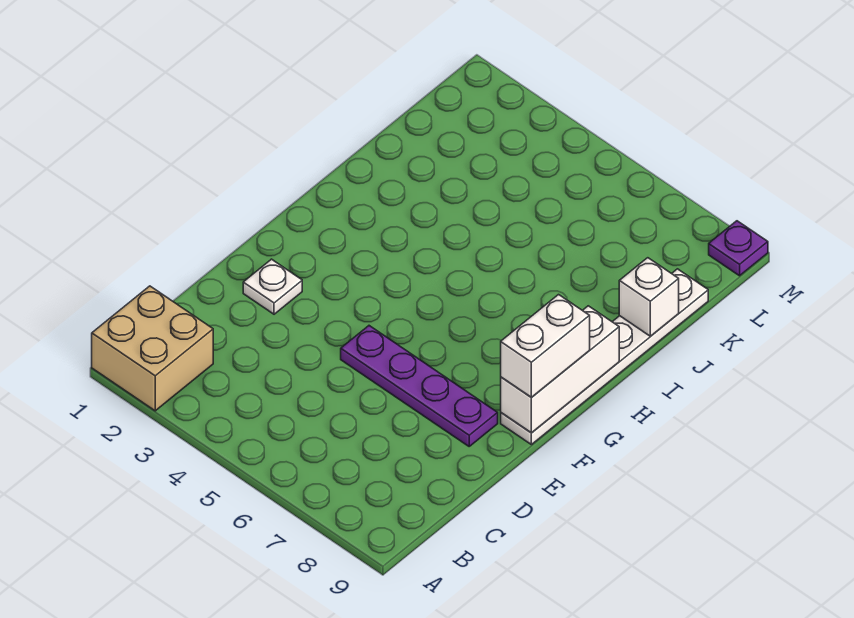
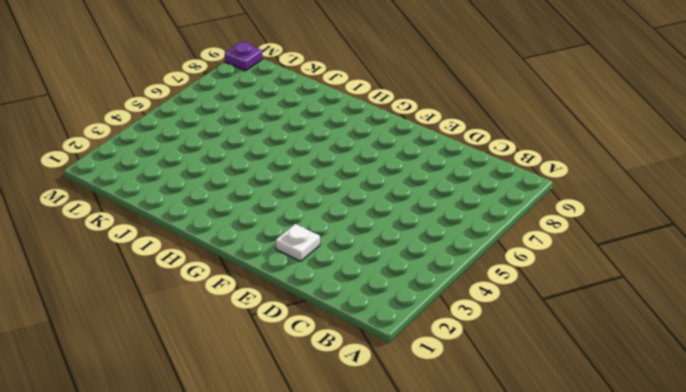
none -> tan brick A1:B2 level 1
none -> purple plate E5:E8 level 1

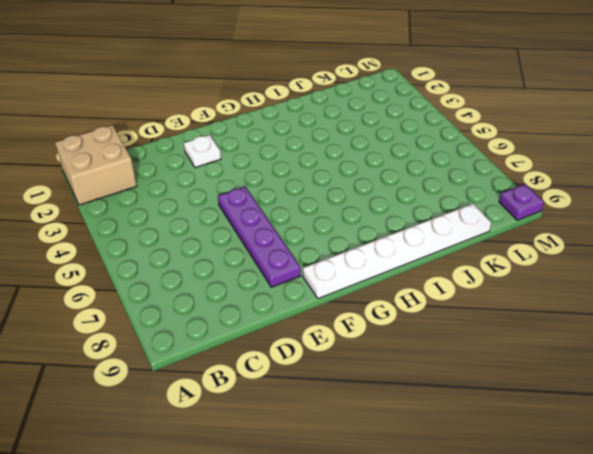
none -> white brick F9:H9 level 2
none -> white brick J9 level 2

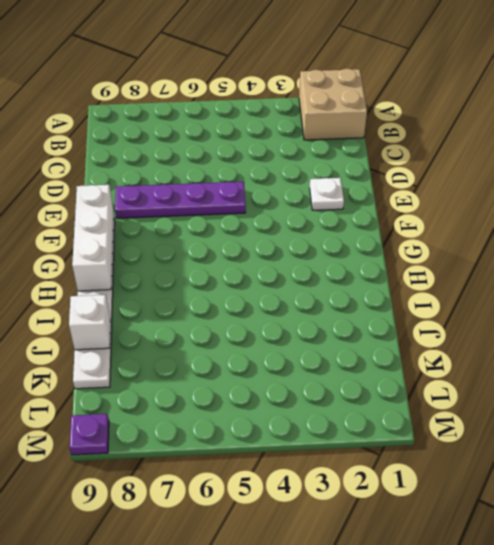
none -> white brick F9:G9 level 3

